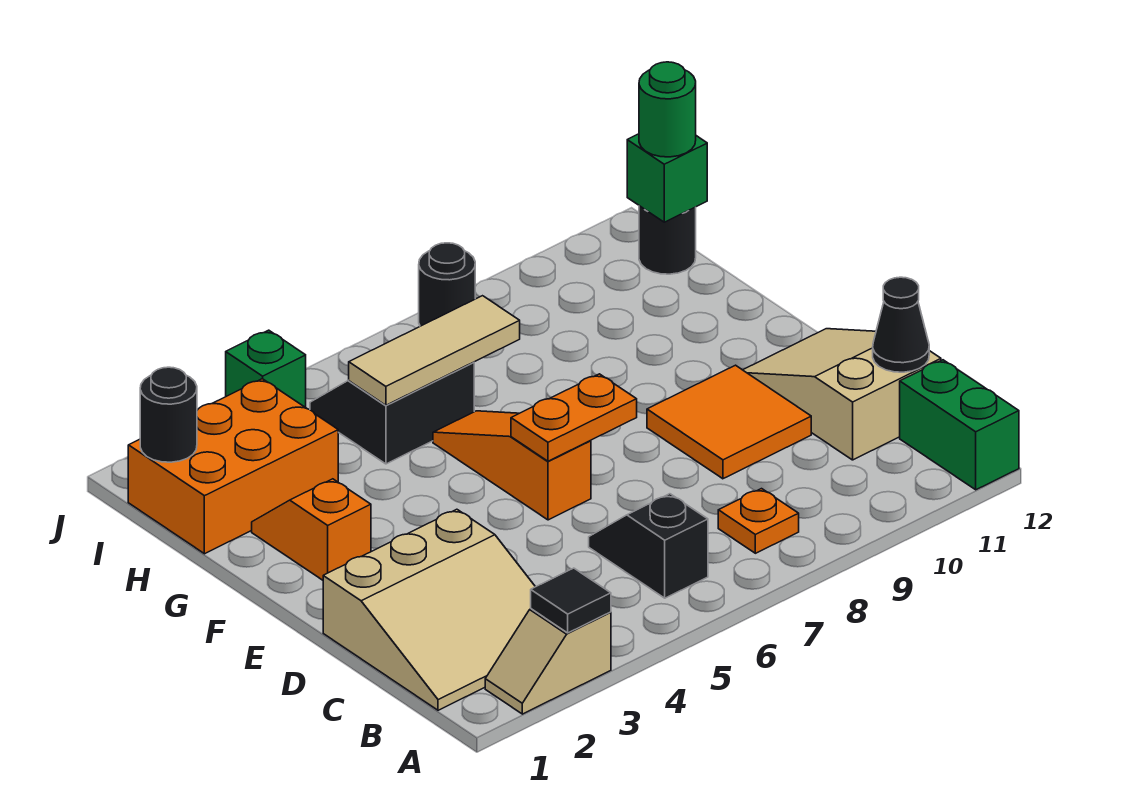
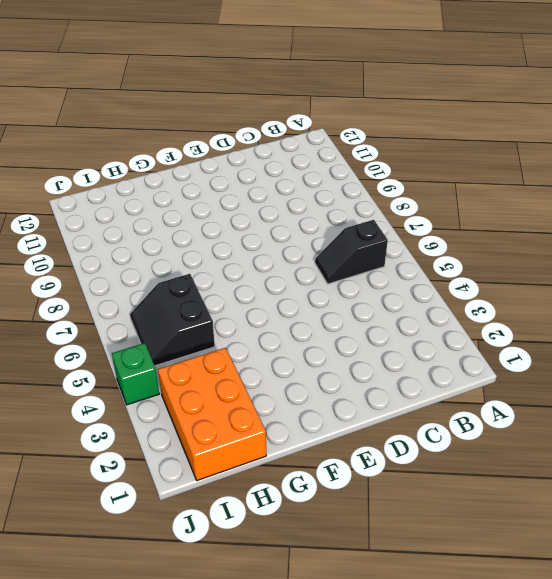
none -> tan slope A2:A3 level 1 top 3
none -> green brick A12:B12 level 1
none -> tan slope B1:D3 level 1 top D

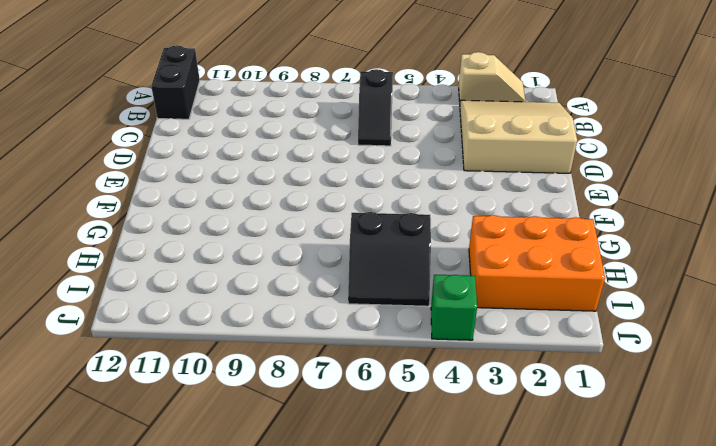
black brick A12:B12 level 1 -> green brick A12:B12 level 1
none -> orange plate B8 level 1
none -> tan slope C11:E12 level 1 top C
none -> orange tile D9:E10 level 1

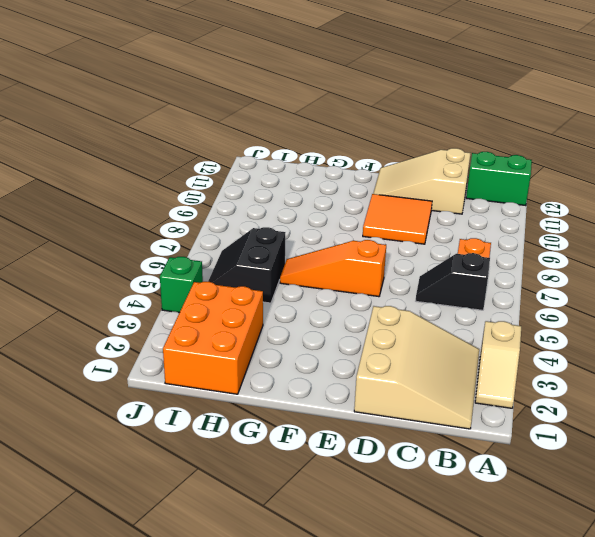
none -> orange slope F2:G2 level 1 top F
none -> black round brick I12 level 1
none -> black round brick J8 level 1

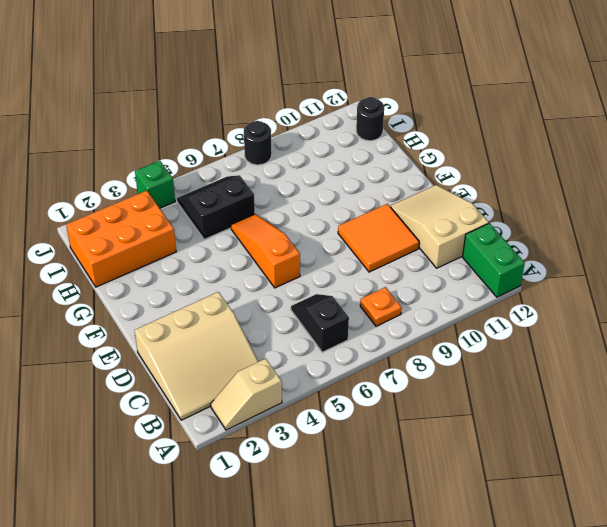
none -> orange slope F2:G2 level 1 top F
none -> black tile A3 level 2
none -> black cone C12 level 2

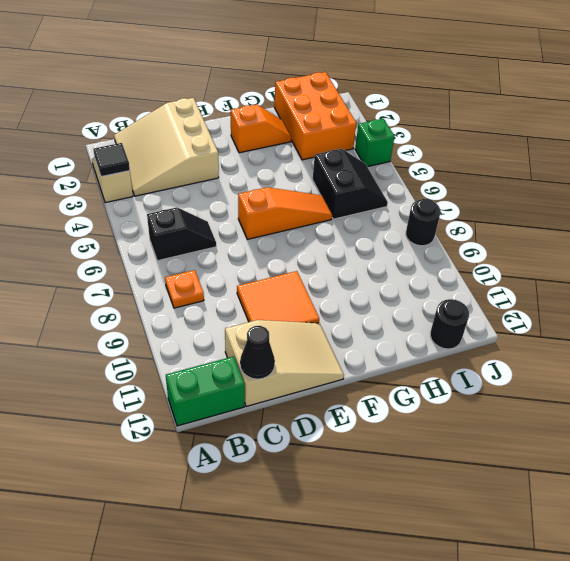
none -> orange plate E6:E7 level 2
none -> tan tile H5:H7 level 2
none -> black round brick I1 level 2

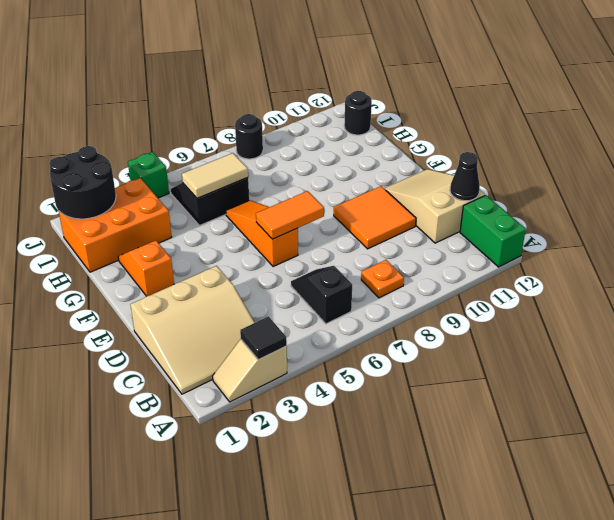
orange tile E6:E7 level 2 -> orange plate E6:E7 level 2
tan tile H5:H6 level 2 -> tan tile H5:H7 level 2
black round brick I1:J2 level 2 -> black round brick I1 level 2
none -> green brick I12 level 2
none -> green round brick I12 level 3

